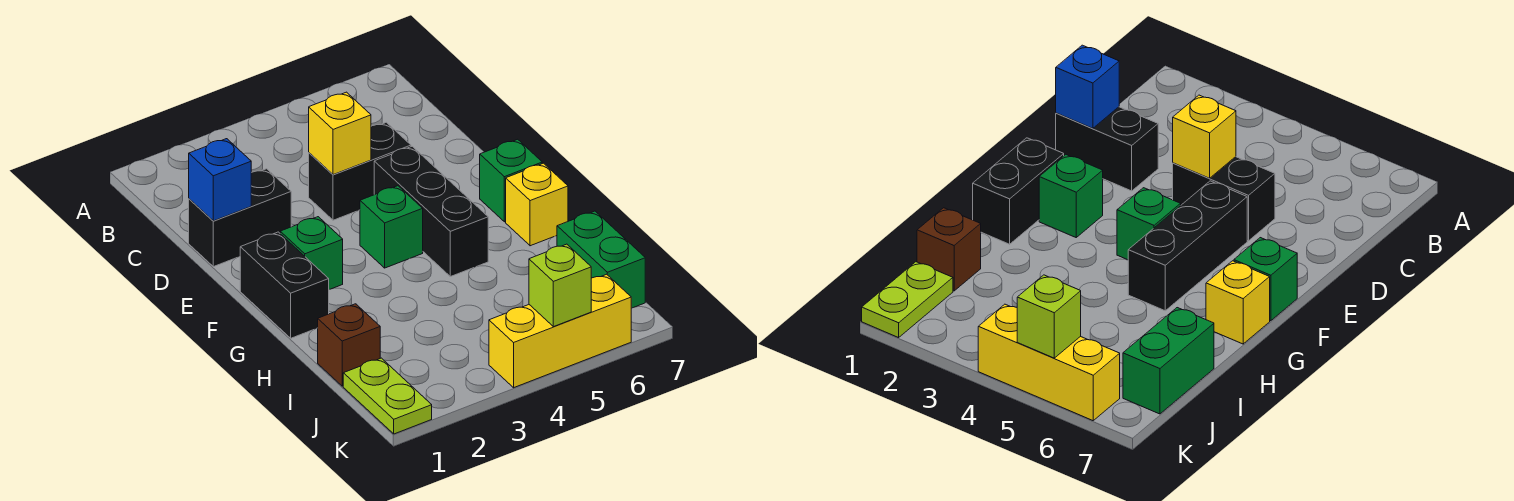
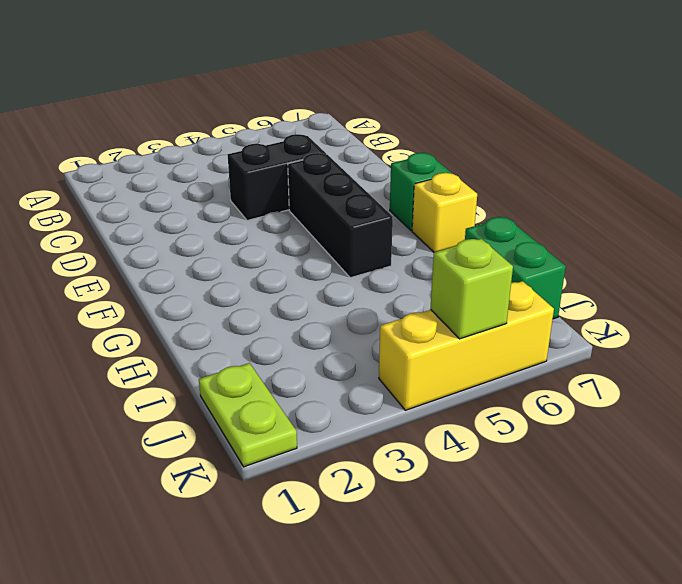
none -> black brick D1:D2 level 1
none -> black brick F1:G1 level 1
none -> green brick F2 level 1

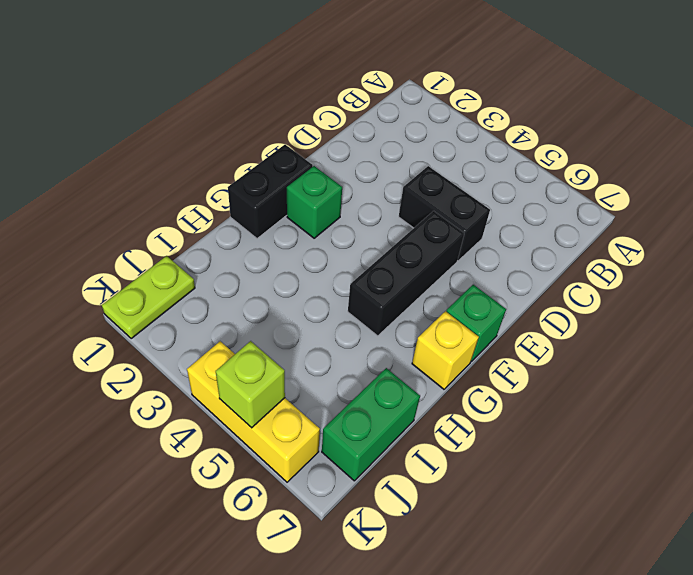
none -> black brick D1:D2 level 1
none -> green brick F4 level 1
none -> brown brick I1 level 1

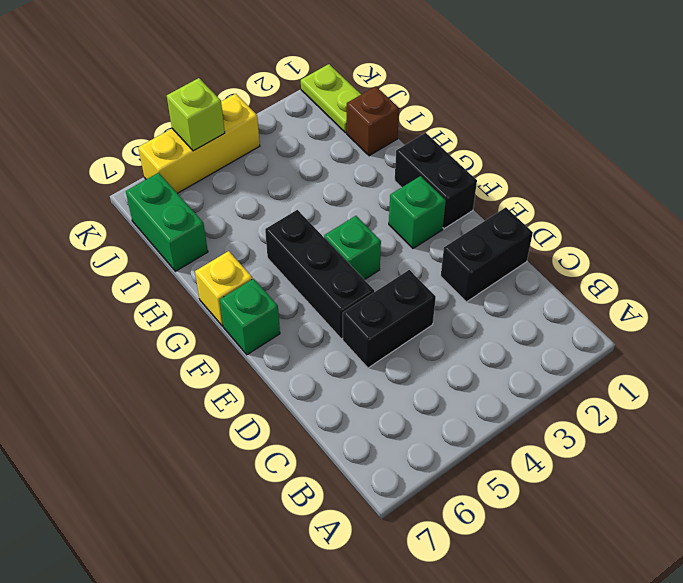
none -> blue brick D1 level 2
none -> yellow brick D4 level 2

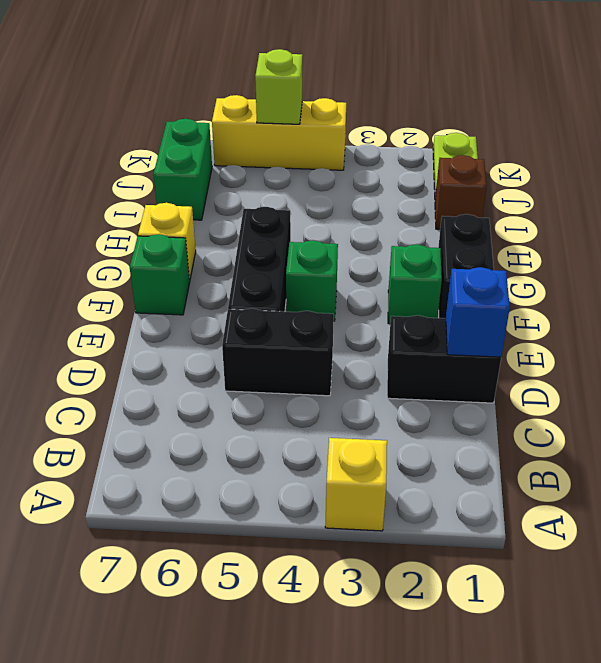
yellow brick A3 level 1 -> yellow brick D4 level 2

